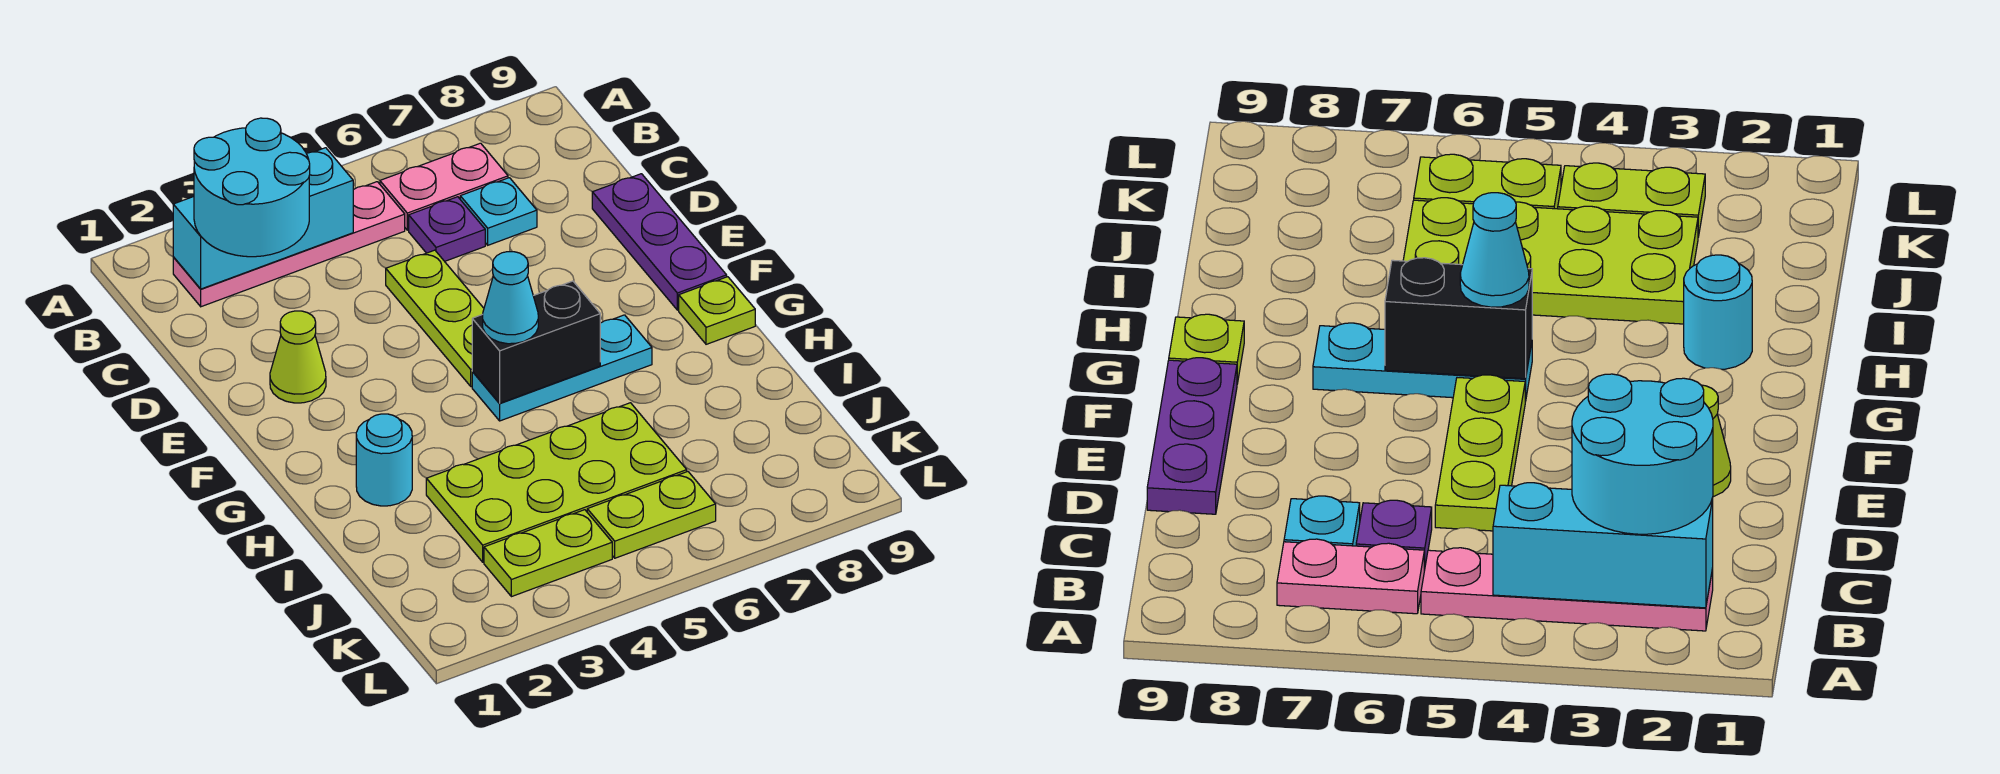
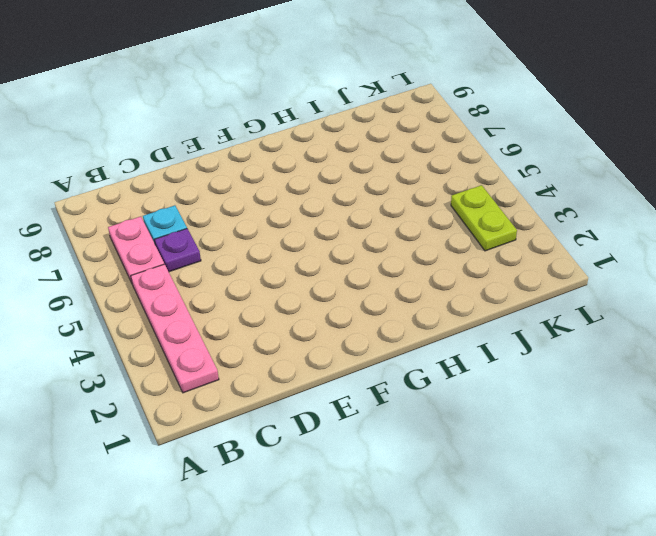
none -> lime plate D5:F5 level 1
none -> purple plate D9:F9 level 1
none -> lime cone E2 level 1

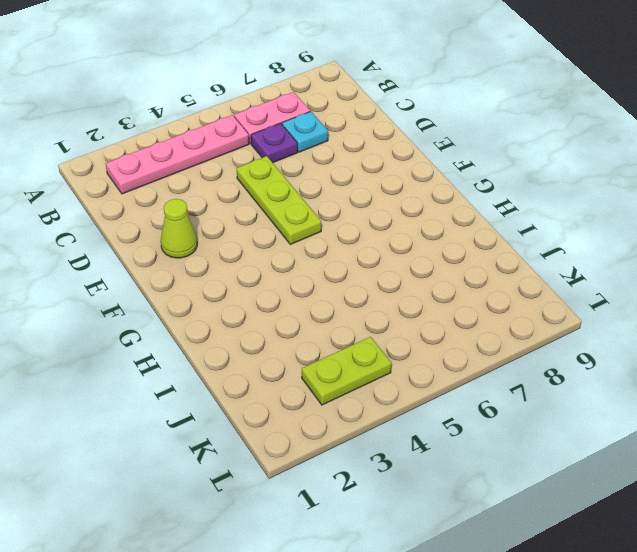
none -> purple plate D9:F9 level 1
none -> cyan plate G5:G7 level 1
none -> lime plate G9 level 1

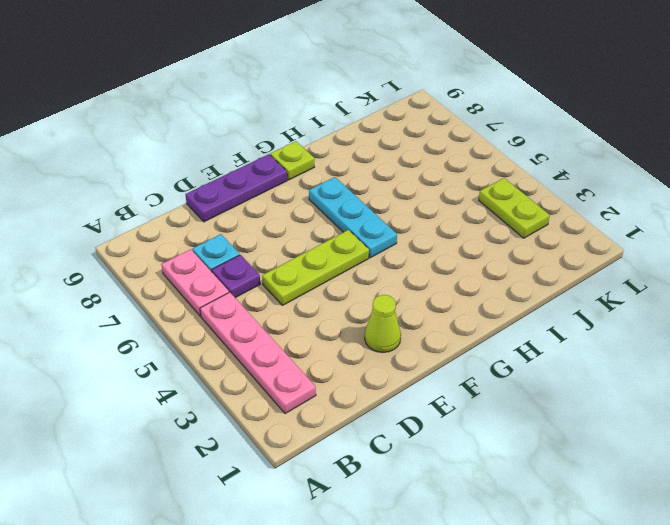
none -> cyan round brick H2 level 1
none -> lime plate I3:J6 level 1
none -> lime plate K5:K6 level 1

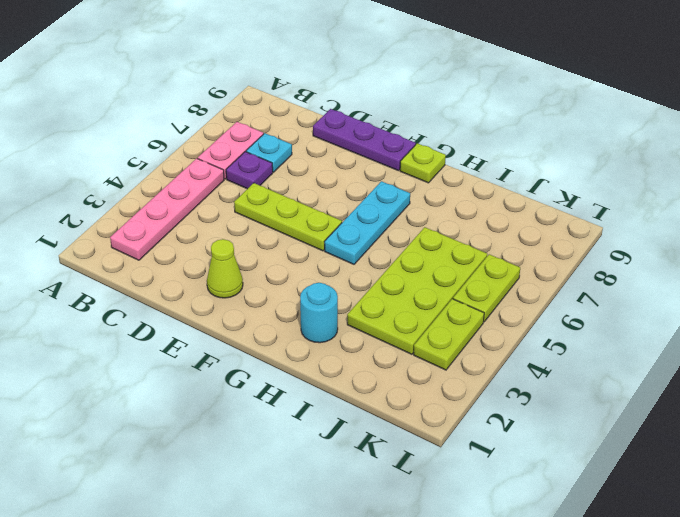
none -> cyan brick B2:B4 level 2
none -> black brick G5:G6 level 2
none -> cyan round brick B2:C3 level 3

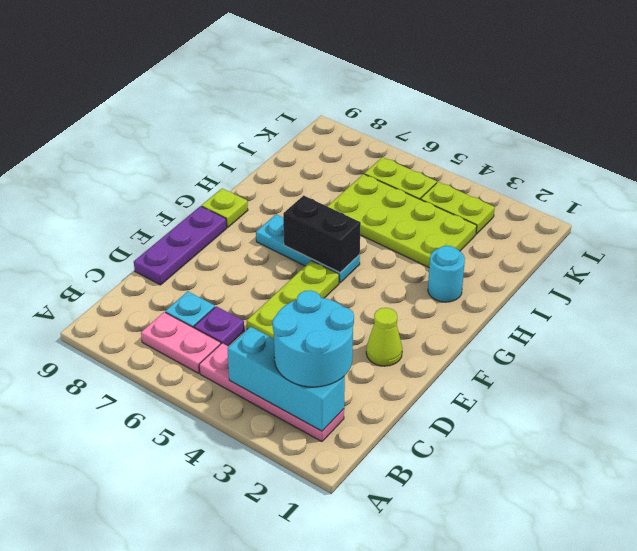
none -> cyan cone G5 level 3

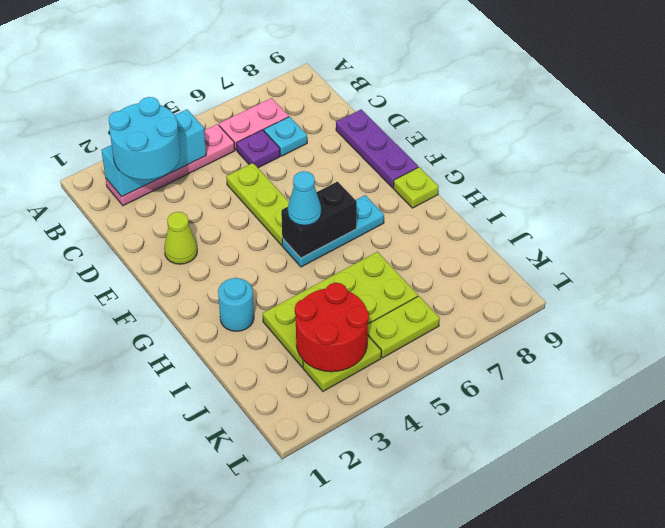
red round brick J3:K4 level 2 -> none

